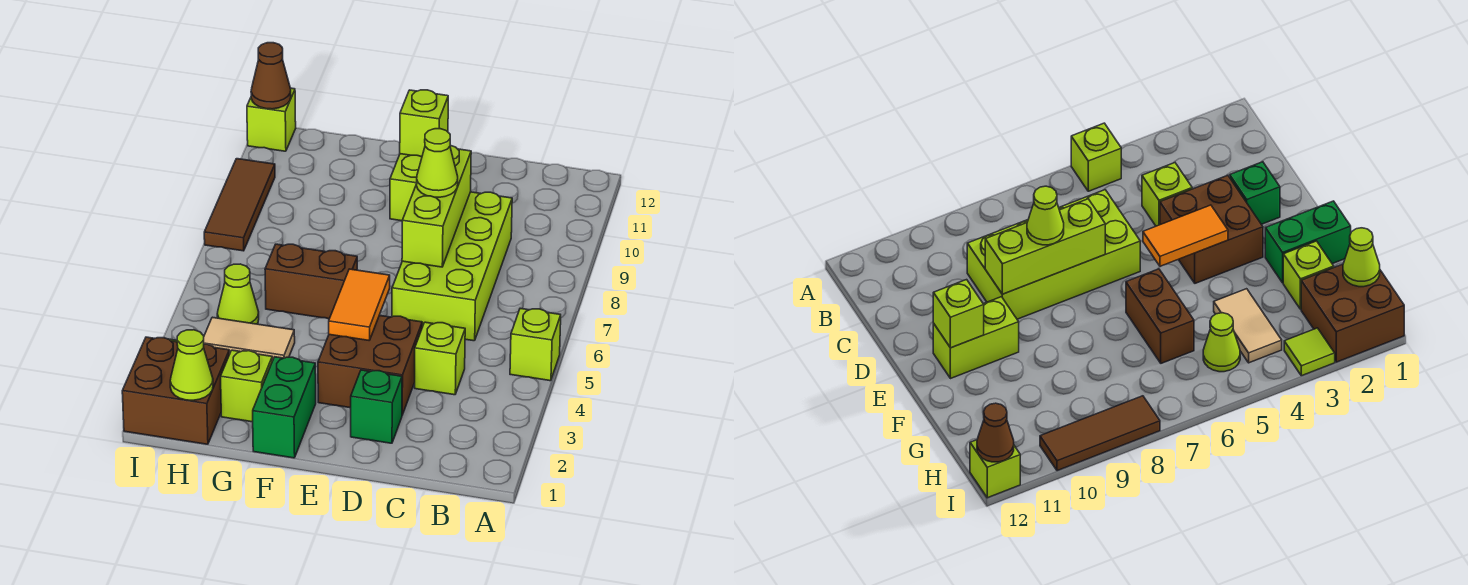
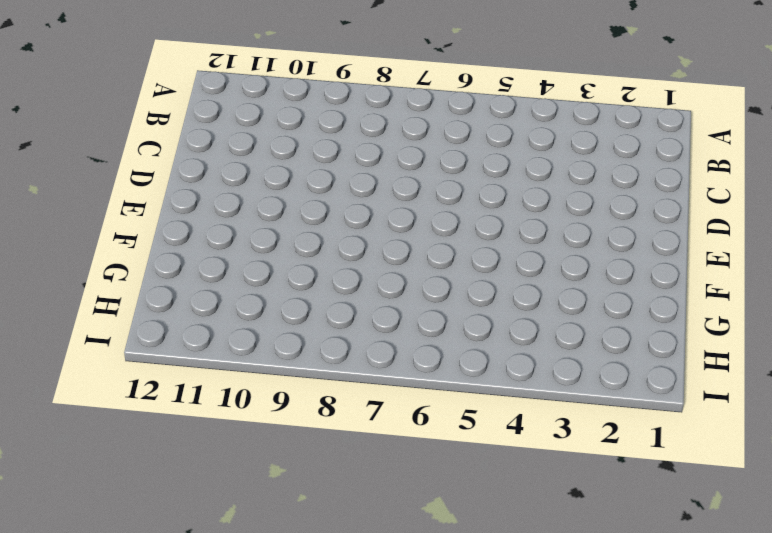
none -> lime brick A5 level 1
none -> lime brick C4 level 1
none -> lime brick C6:D9 level 1

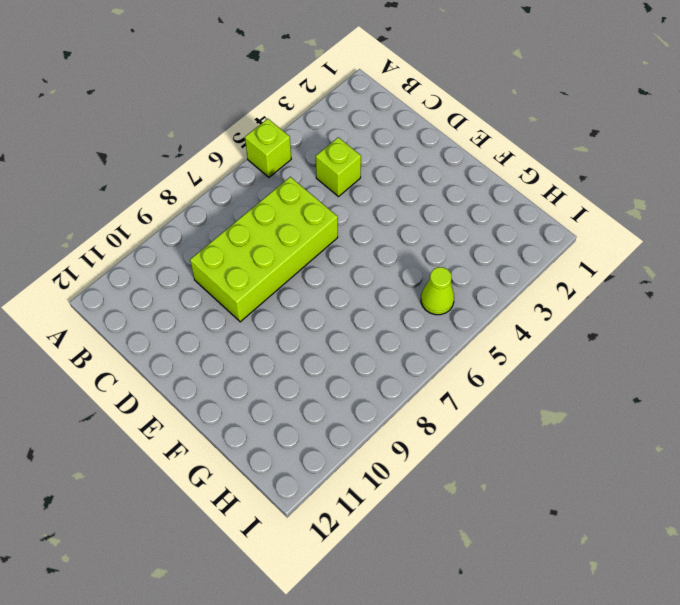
none -> green brick D2 level 1
none -> brown brick D3:E4 level 1
none -> lime brick E10:E11 level 1

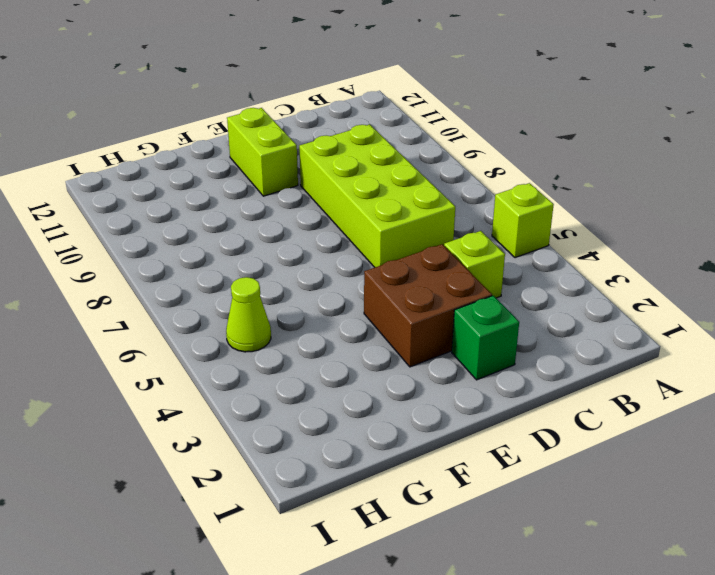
none -> green brick F1:F2 level 1
none -> brown brick F6:G6 level 1
none -> lime brick G2 level 1

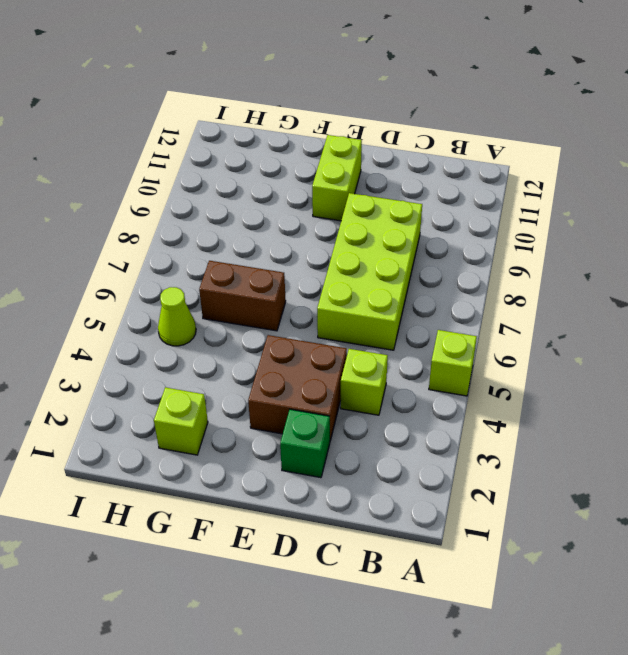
none -> green brick F1:F2 level 1
none -> tan tile G4:H4 level 1
none -> brown brick H1:I2 level 1

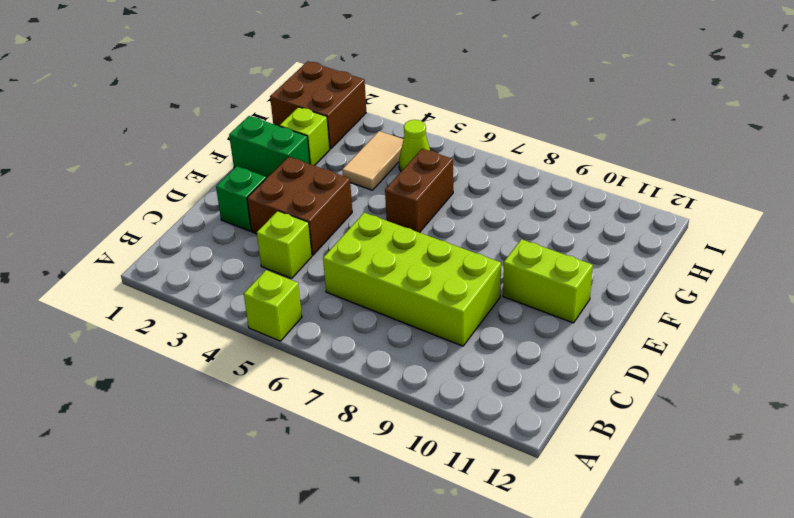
none -> lime tile I3 level 1
none -> brown tile I8:I10 level 1
none -> lime brick I12 level 1

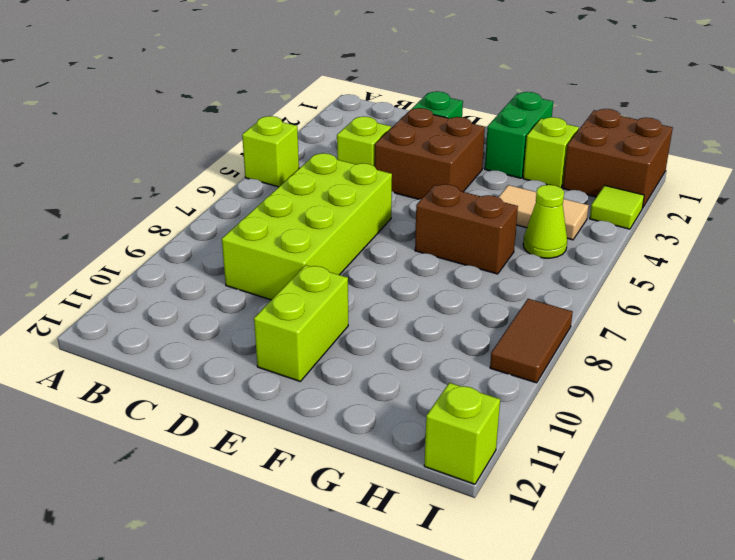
brown tile I8:I9 level 1 -> brown tile I8:I10 level 1
none -> lime brick D7:D9 level 2
none -> orange tile E4:E5 level 2
none -> lime brick E11 level 2

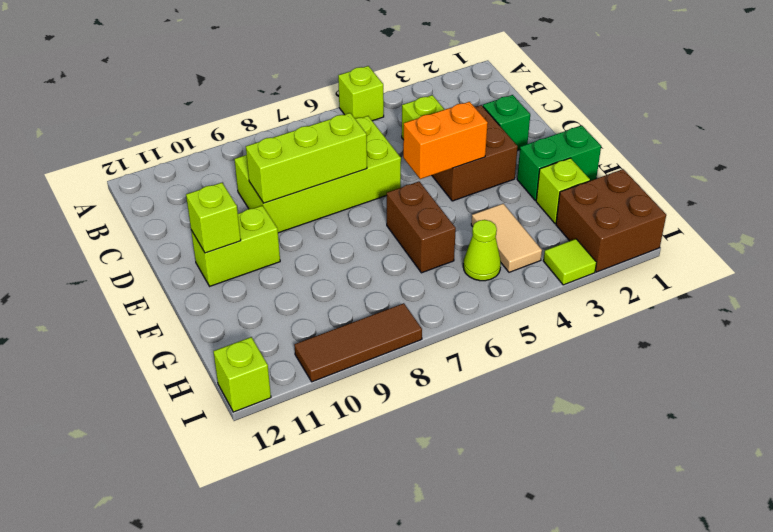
orange brick E4:E5 level 2 -> orange tile E4:E5 level 2
none -> lime cone H1 level 2
none -> brown cone I12 level 2
none -> lime cone D8 level 3

